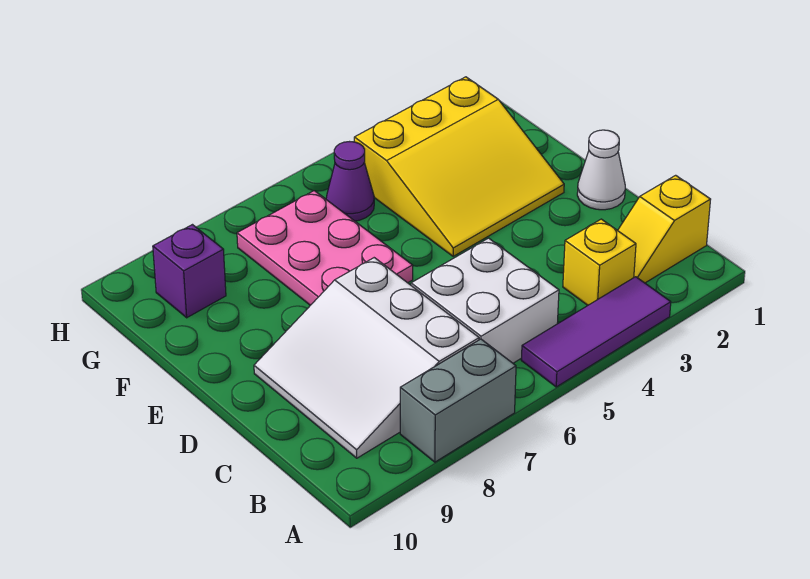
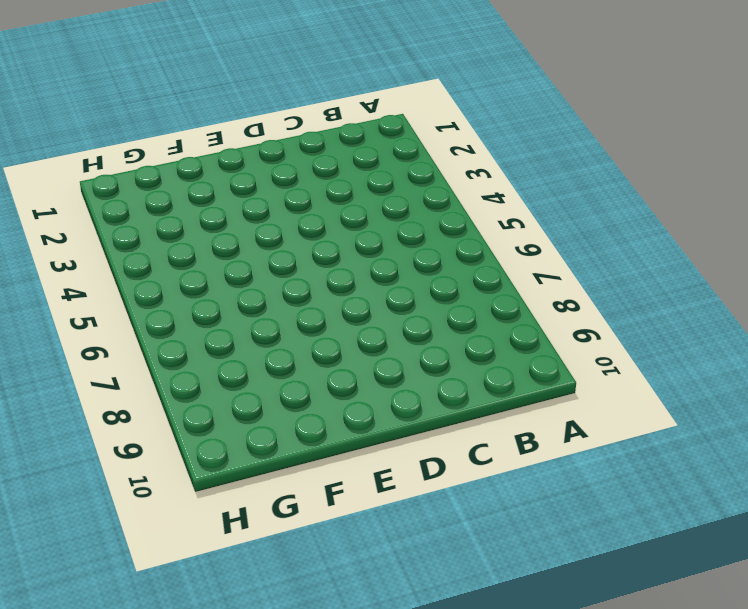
none -> purple tile A3:A5 level 1
none -> grey brick A7:A8 level 1

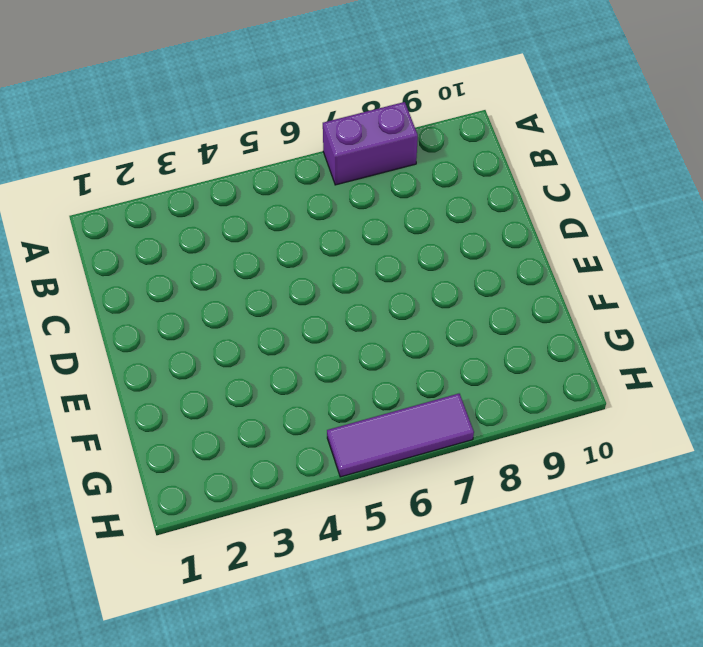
purple brick A7:A8 level 1 -> grey brick A7:A8 level 1
purple tile H5:H7 level 1 -> purple tile A3:A5 level 1
none -> yellow slope B1:B2 level 1 top 1
none -> yellow brick B3 level 1

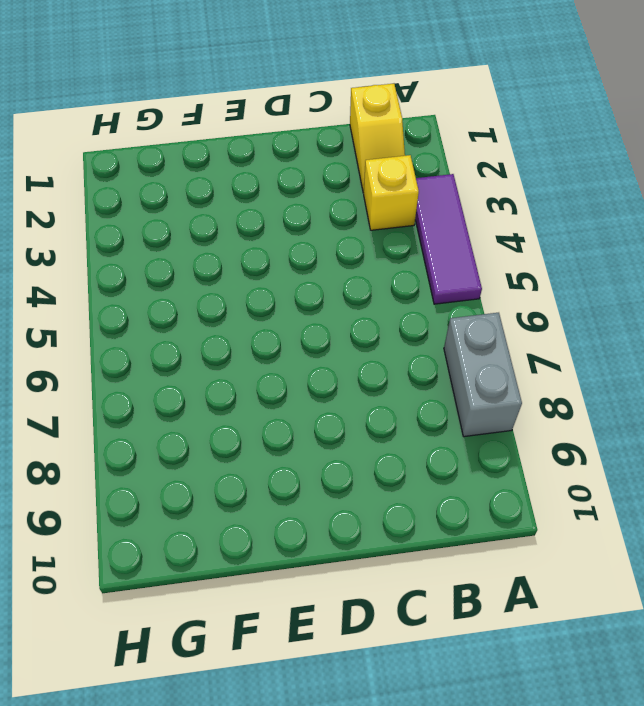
none -> white brick B5:C6 level 1
none -> white slope B7:D9 level 1 top 7

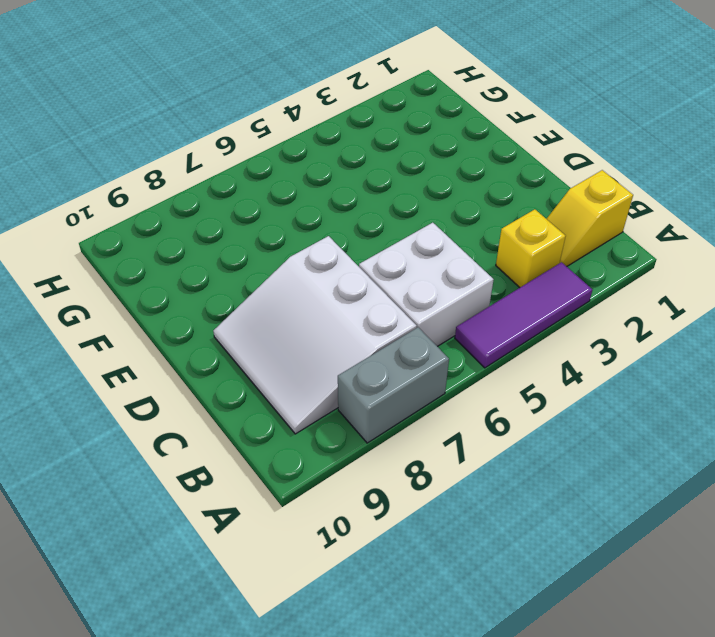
none -> white cone D1 level 1
none -> yellow slope E2:G4 level 1 top G

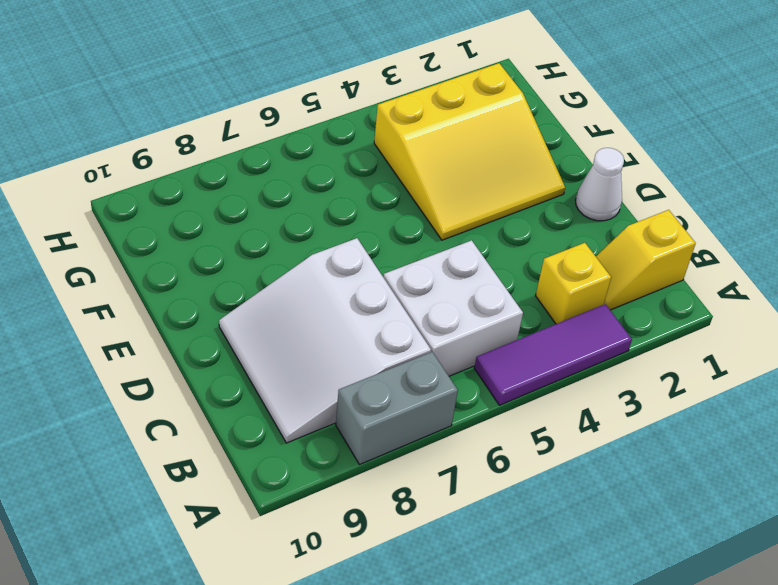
none -> pink plate E6:G7 level 1
none -> purple cone G5 level 1

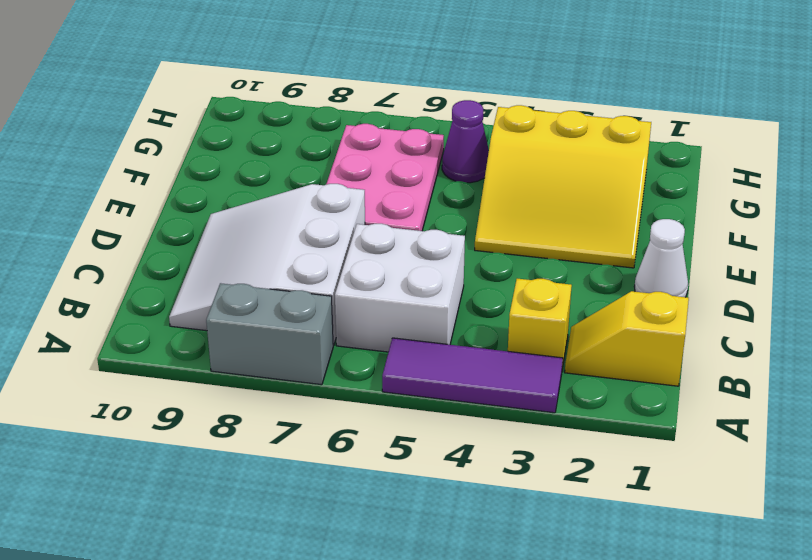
none -> purple brick G9 level 1

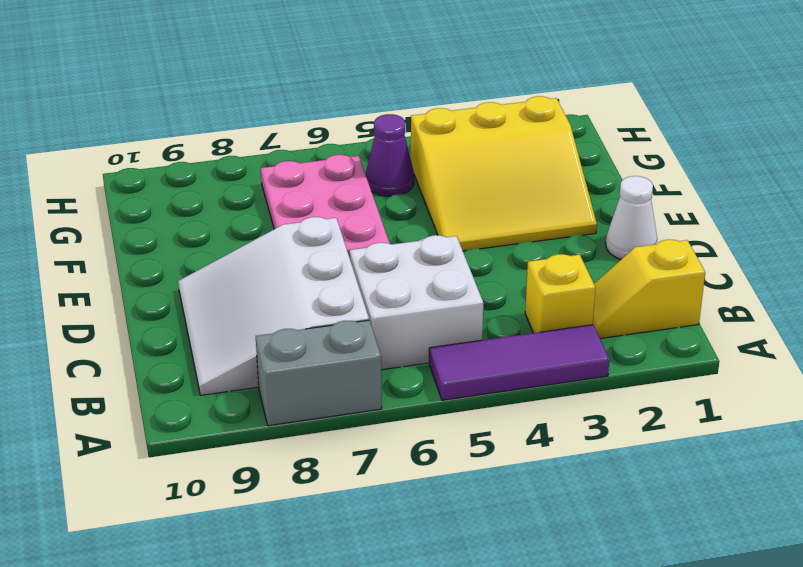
none -> purple brick G9 level 1

